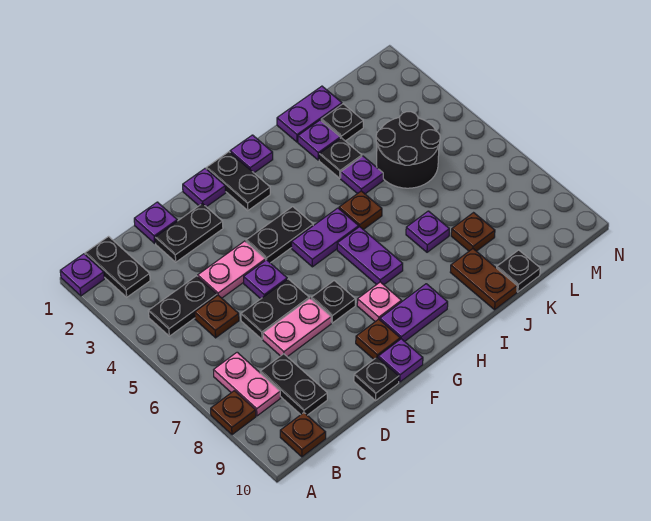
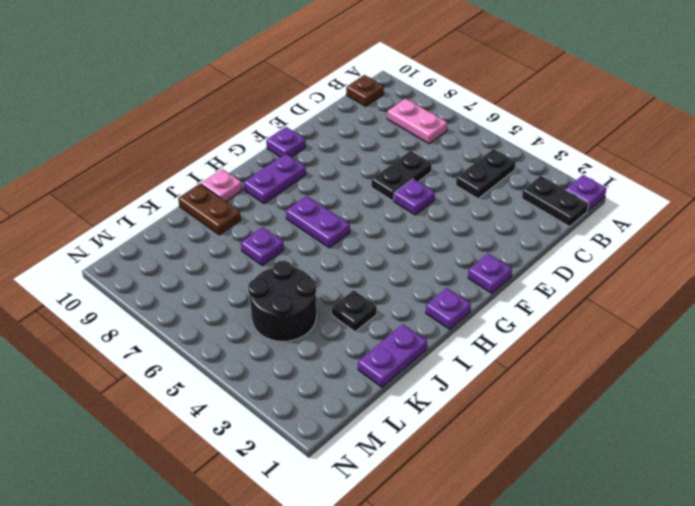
pink plate I10 level 1 -> pink plate G8 level 1
none -> brown plate A8 level 1
none -> brown plate C5 level 1
none -> black plate C8:C9 level 1
none -> purple plate D1 level 1

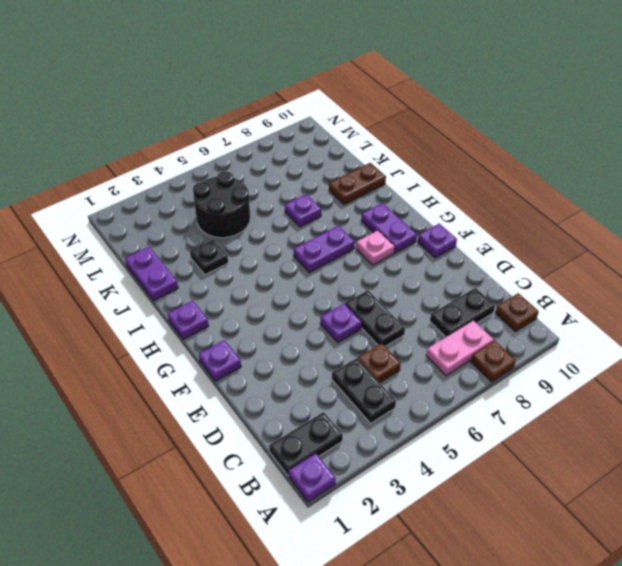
none -> purple plate D1 level 1
none -> black plate D2:E2 level 1
none -> pink plate D4:E4 level 1
none -> pink plate D7:E7 level 1

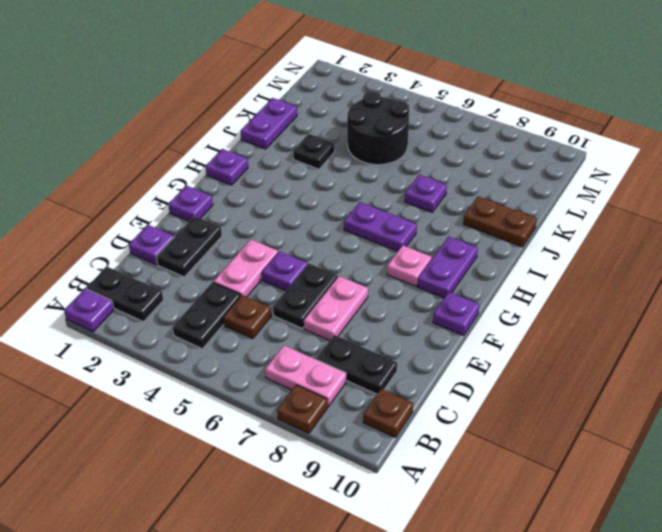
none -> black plate E10 level 1
none -> black plate F4:G4 level 1
none -> black plate F7 level 1
none -> brown plate F9 level 1

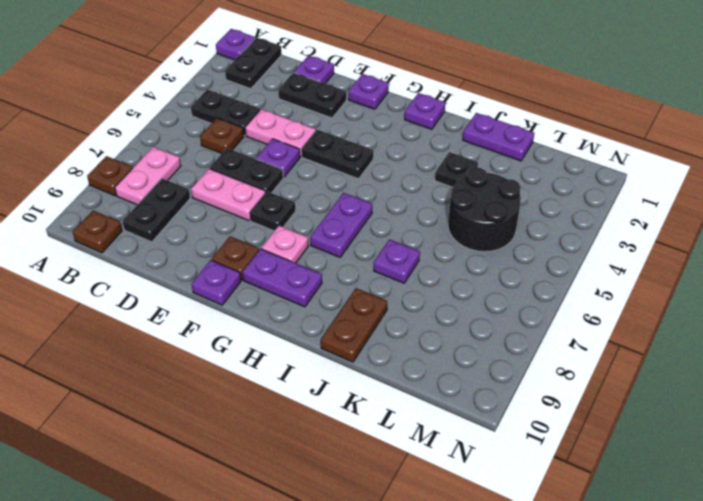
none -> black plate E10 level 1
none -> black plate G1:G2 level 1
none -> purple plate G5:H5 level 1
none -> brown plate I5 level 1

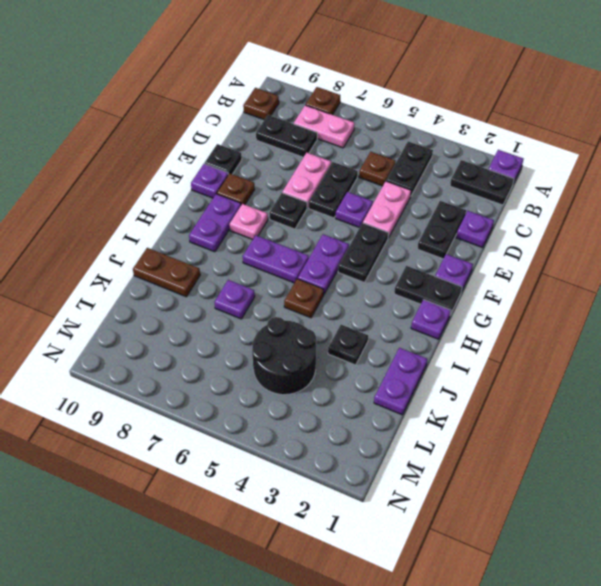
none -> purple plate J2 level 1
none -> purple plate J4 level 1
none -> black plate K2 level 1
none -> brown plate K8 level 1

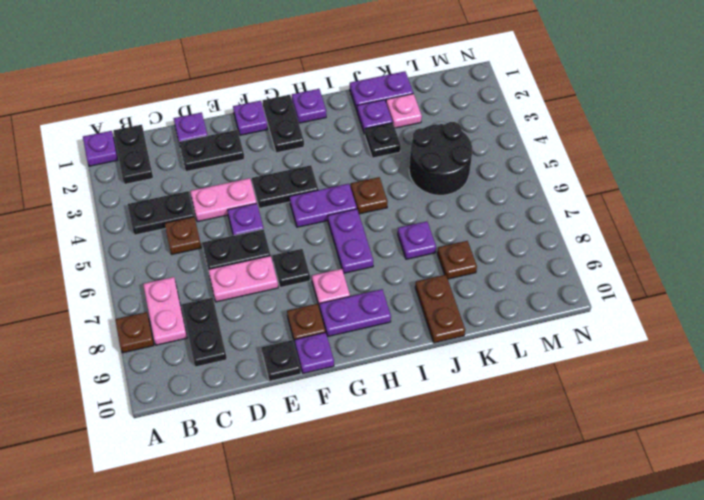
pink plate K2 level 1 -> black plate K2 level 1
none -> brown plate B10 level 1
none -> purple plate J4 level 1
none -> black plate K10 level 1

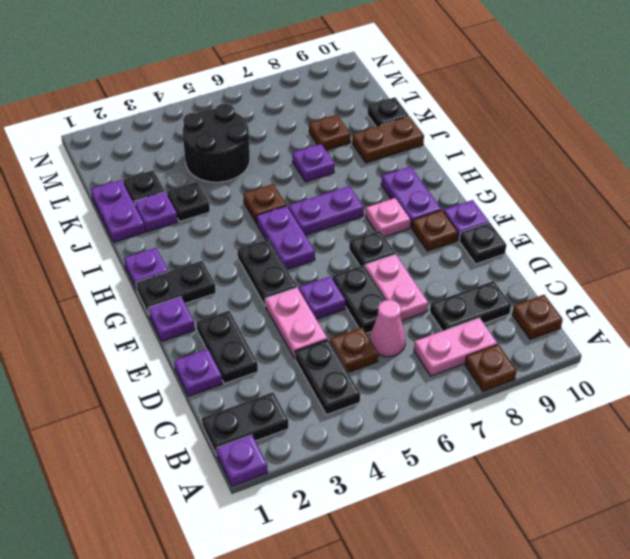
pink cone C6 level 1 -> none
none -> purple plate J4 level 1

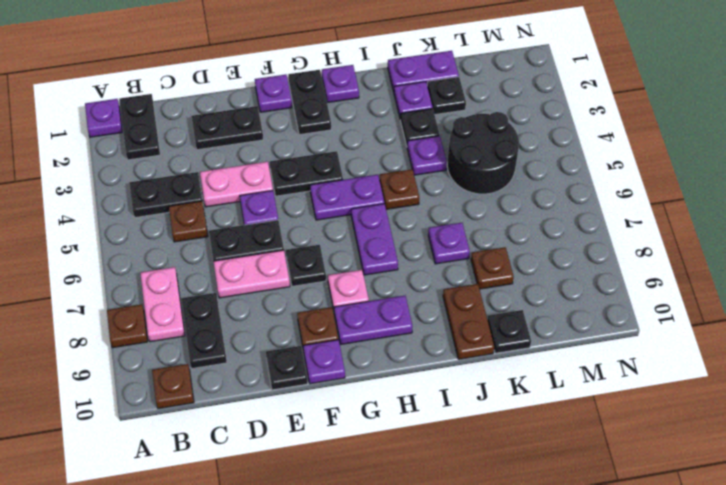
none -> purple plate D1 level 1

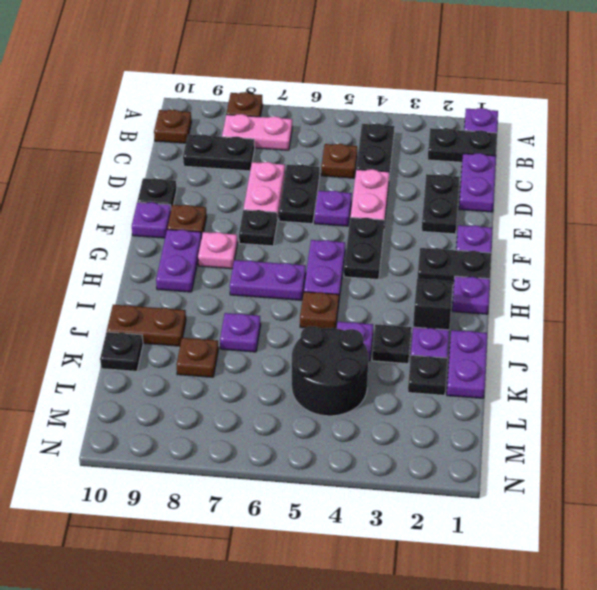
purple plate C1:D1 level 1 -> purple plate D1 level 1
black brick I2 level 1 -> none

